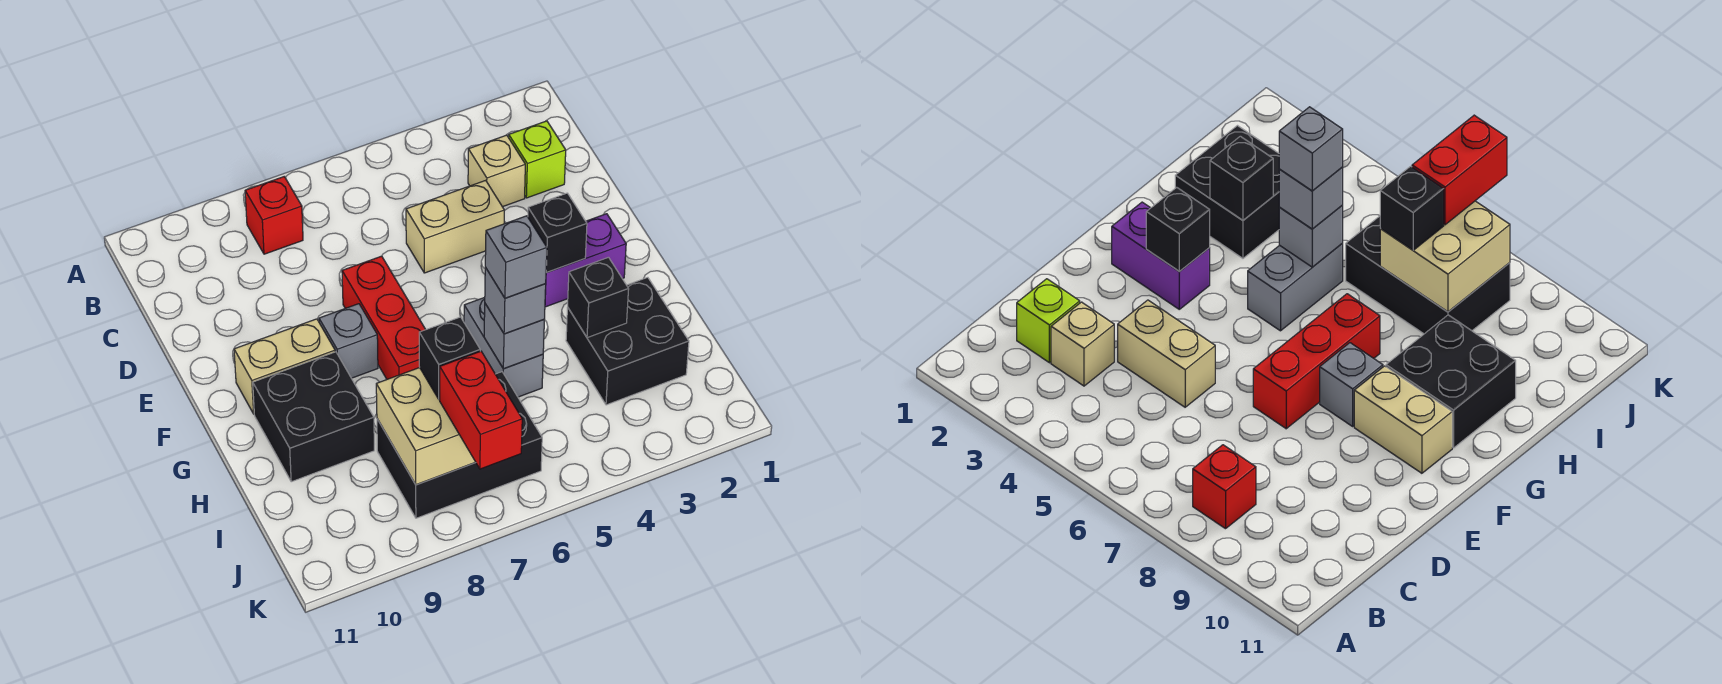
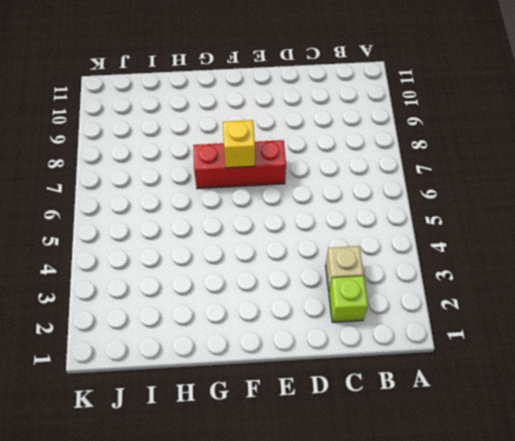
yellow brick F7 level 2 -> none
none -> red brick B8 level 1
none -> tan brick D4:D5 level 1
none -> purple brick F2:F3 level 1

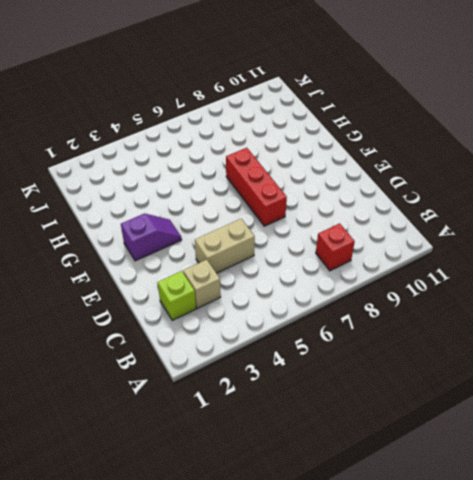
purple slope F2:F3 level 1 top 2 -> purple brick F2:F3 level 1
none -> grey brick F8 level 1
none -> tan brick F9:F10 level 1
none -> grey brick G5:H5 level 1

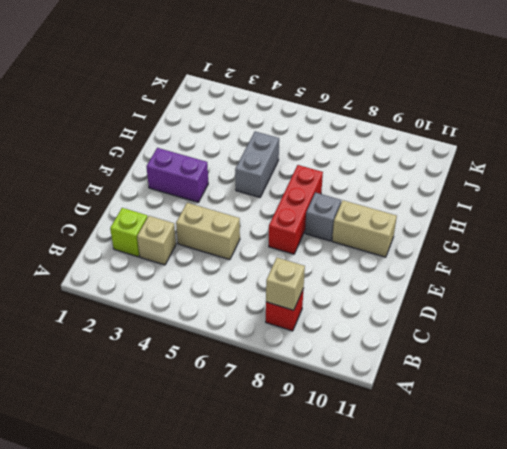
tan brick B8 level 2 -> none
none -> black brick G9:H10 level 1
none -> black brick H2:I3 level 1
none -> black brick I6:J8 level 1

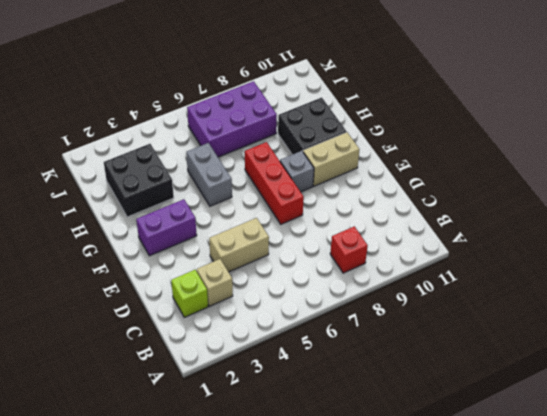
purple brick I6:J8 level 1 -> black brick I6:J8 level 1
none -> black brick F3 level 2
none -> black brick H3 level 2
none -> grey brick H5 level 2

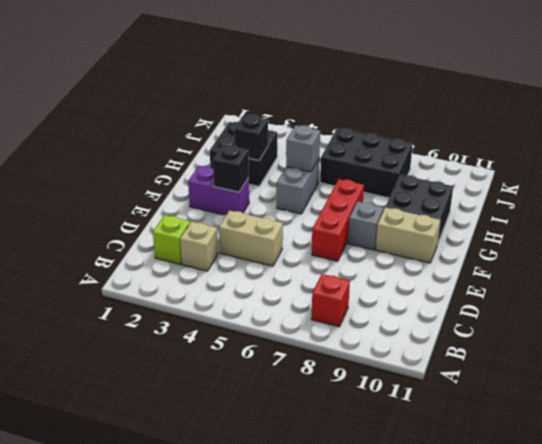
none -> tan brick I7:J8 level 2
none -> grey brick H5 level 3
none -> black brick I7 level 3

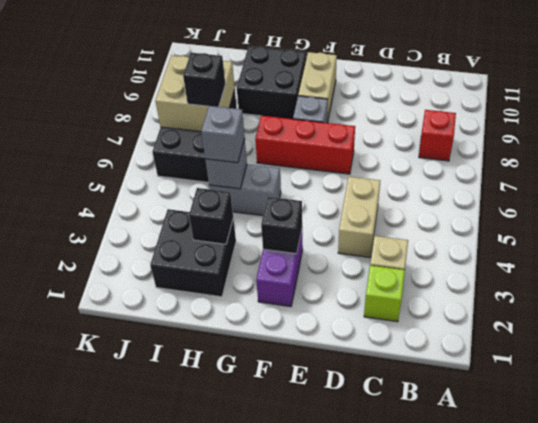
none -> red brick J7:K7 level 3
none -> grey brick H5 level 4

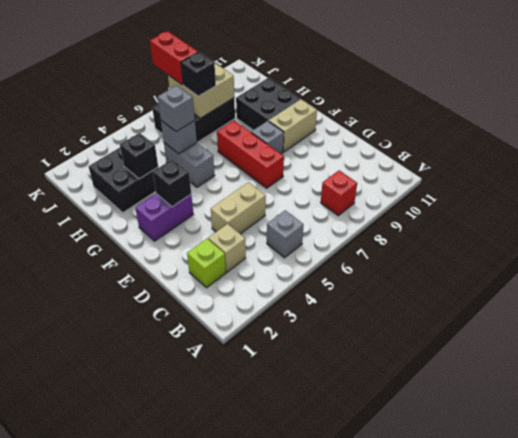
grey brick B5 level 1 -> grey brick H5 level 4

